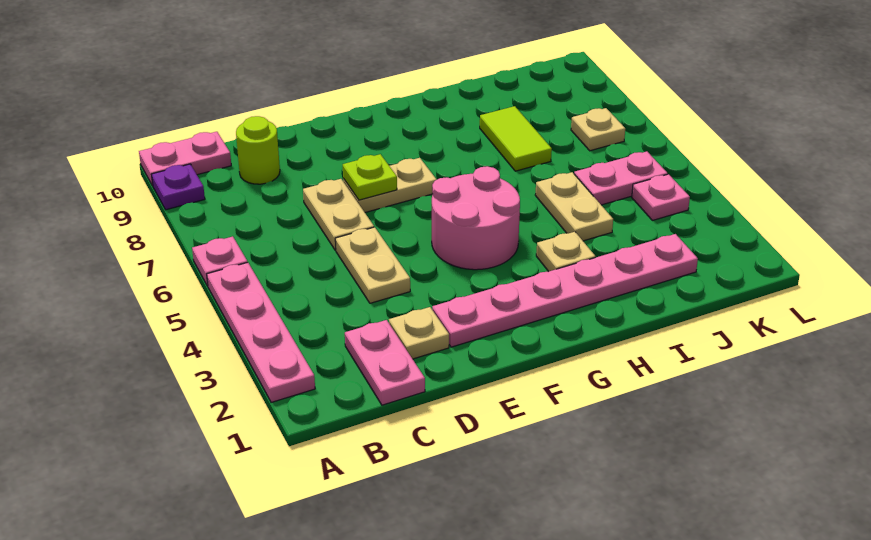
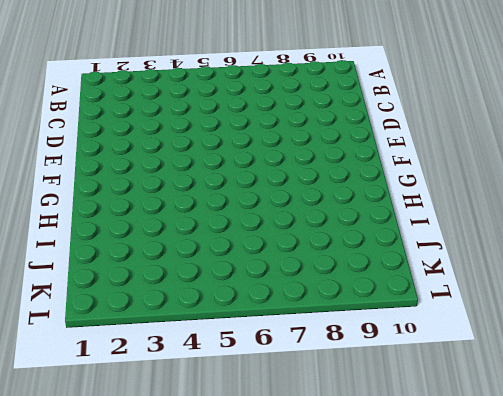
none -> pink plate A2:A5 level 1
none -> pink plate A6 level 1
none -> purple plate A9 level 1

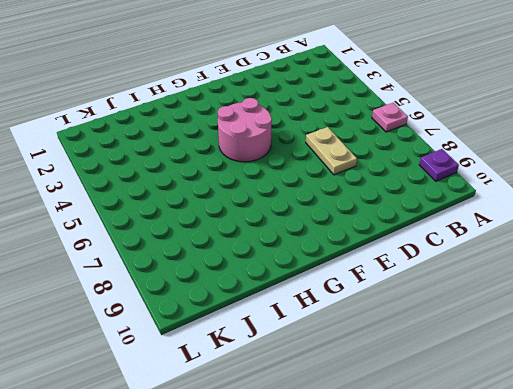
none -> pink plate A2:A5 level 1
none -> pink plate A10:B10 level 1
none -> pink plate C1:C2 level 1

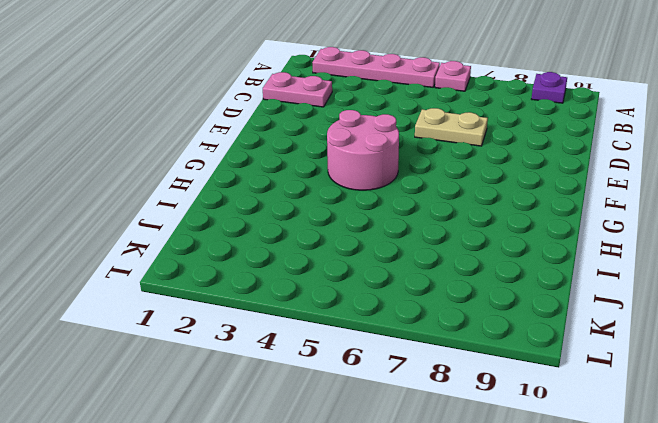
none -> pink plate A10:B10 level 1
none -> lime round brick C9 level 1
none -> tan plate D2 level 1

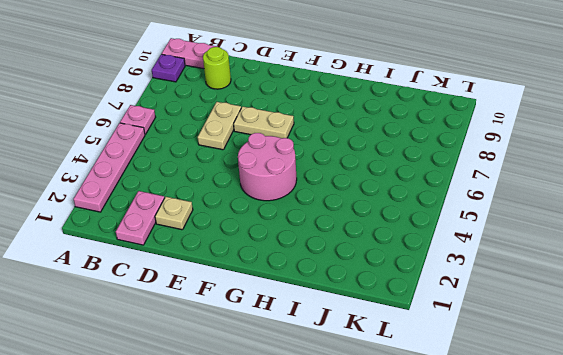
none -> tan plate D4:D5 level 1
none -> pink plate E2:J2 level 1
none -> tan plate H3 level 1

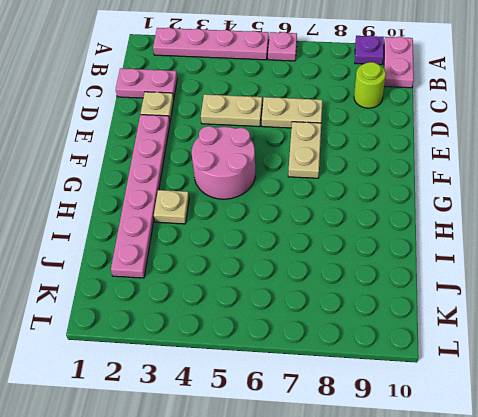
none -> tan plate I4:I5 level 1
none -> lime tile I7:I8 level 1
none -> pink plate J5:K5 level 1

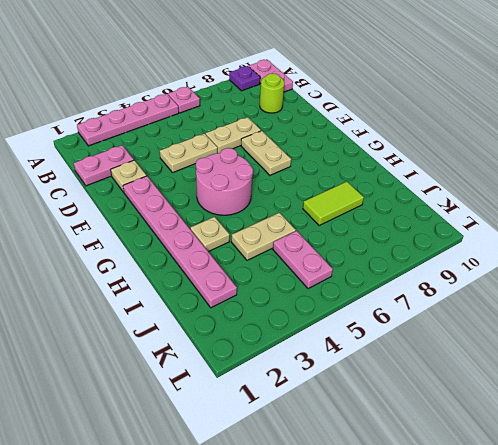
none -> pink plate K4 level 1
none -> tan plate K7 level 1
none -> lime plate E7 level 2

